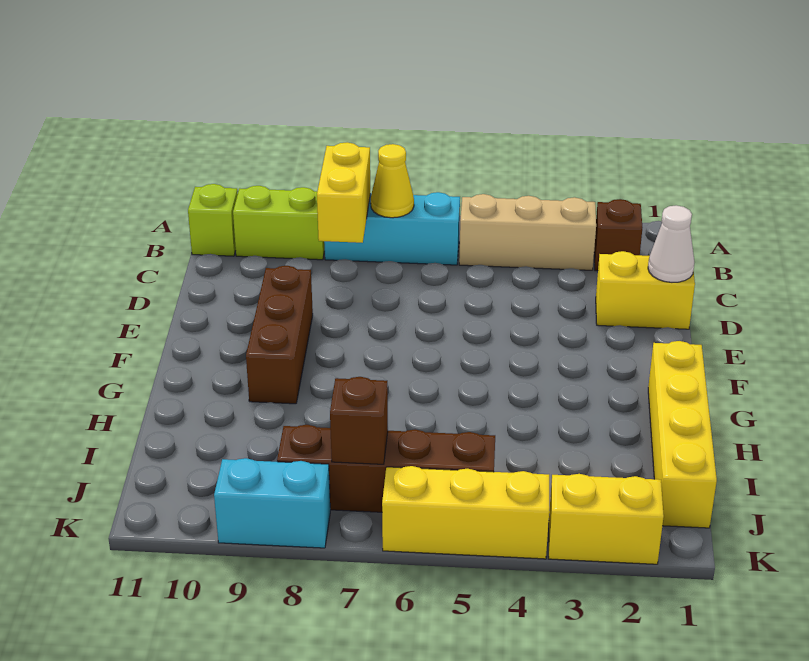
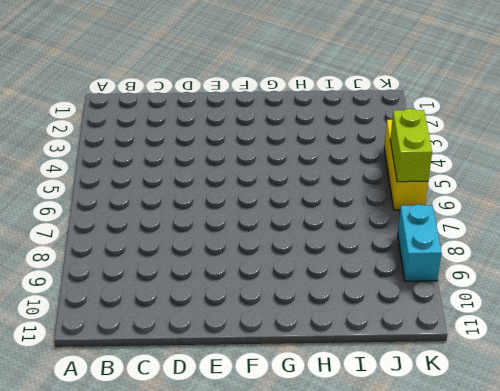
lime brick K5:K6 level 2 -> lime brick B9:B10 level 1
none -> brown brick B2 level 1
none -> tan brick B3:B5 level 1
none -> cyan brick B6:B8 level 1

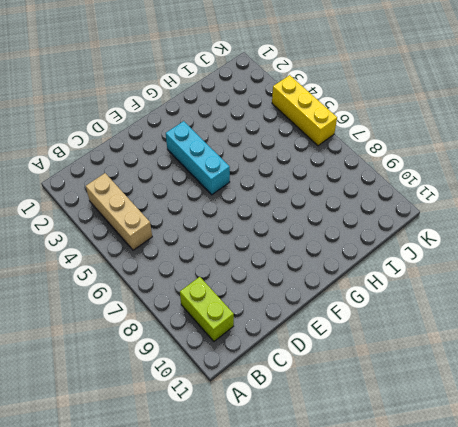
cyan brick F3:F5 level 1 -> cyan brick B6:B8 level 1
none -> brown brick B2 level 1
none -> lime brick B11 level 1
none -> yellow brick D1:D2 level 1

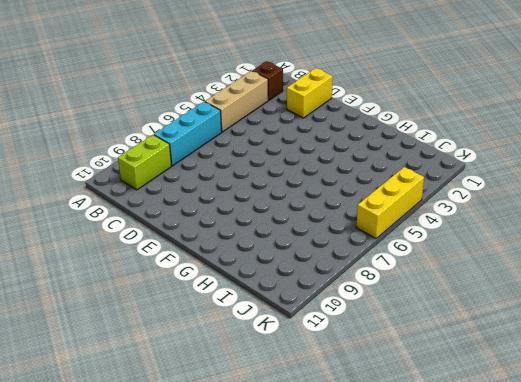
none -> lime brick B11 level 1
none -> brown brick E9:G9 level 1
none -> yellow brick G1:J1 level 1

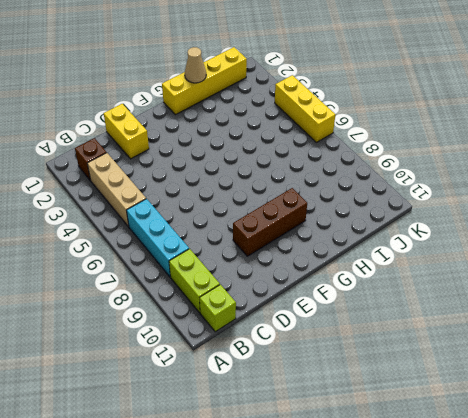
tan cone H1 level 2 -> none
none -> brown brick J5:J8 level 1
none -> yellow brick K2:K3 level 1
none -> cyan brick K8:K9 level 1

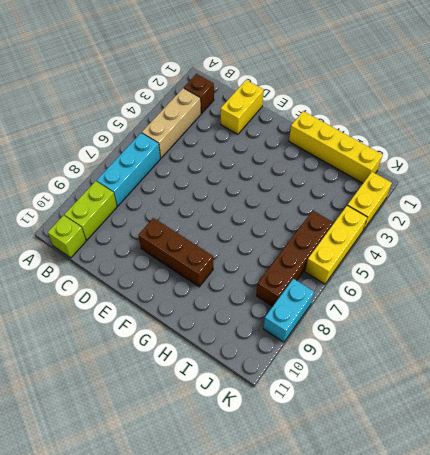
none -> yellow cone B7 level 2
none -> yellow brick B8:C8 level 2
none -> white cone D1 level 2

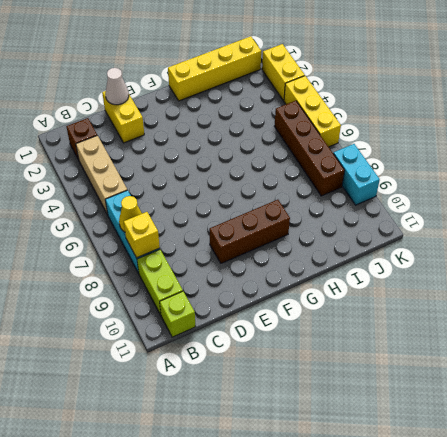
yellow brick B8 level 2 -> yellow brick B8:C8 level 2
none -> brown brick J7 level 2

